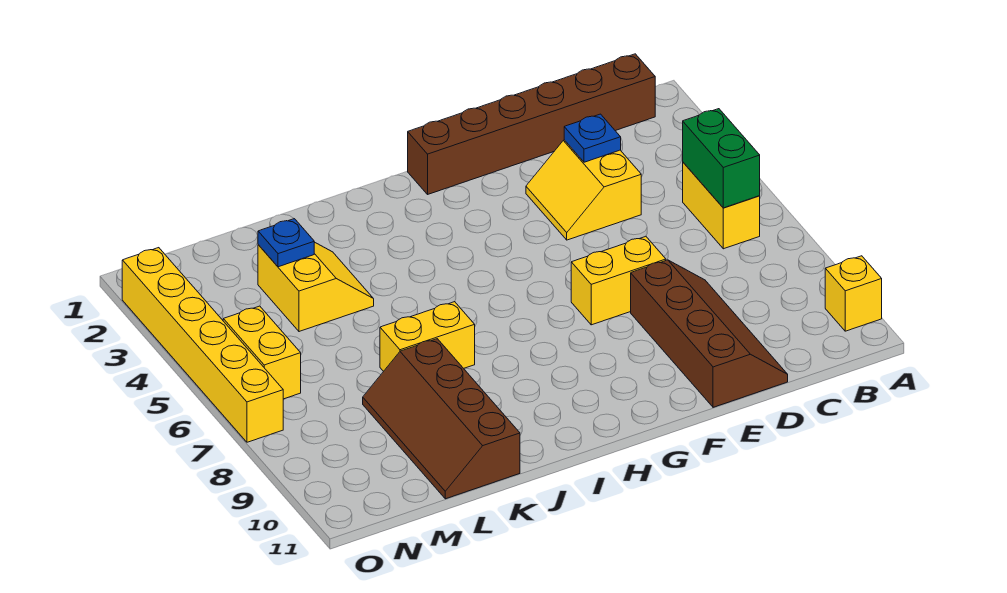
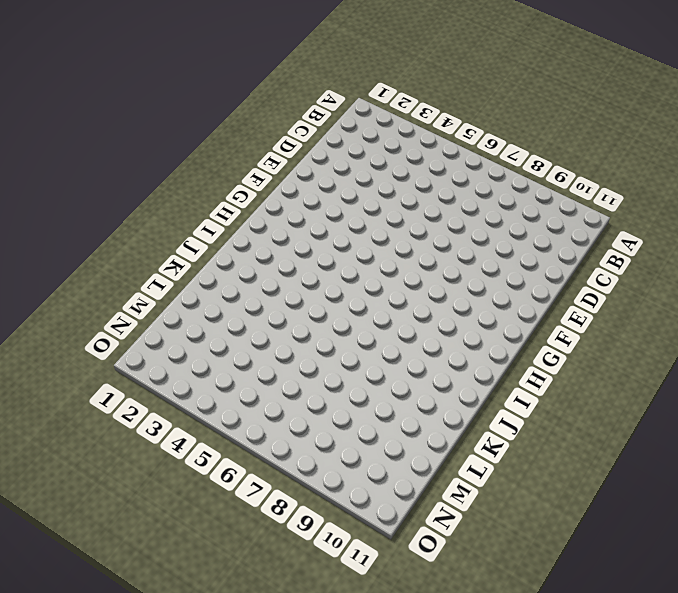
none -> yellow brick A10 level 1
none -> brown brick B1:G1 level 1
none -> yellow brick B5:B6 level 1

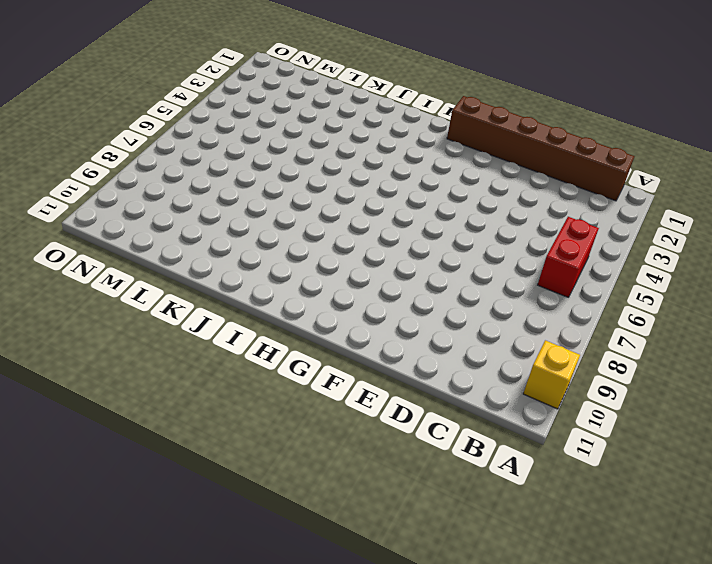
red brick B5:B6 level 1 -> yellow brick B5:B6 level 1
none -> yellow slope D3:E4 level 1 top D
none -> brown slope D8:E11 level 1 top E
none -> yellow brick E7:F7 level 1

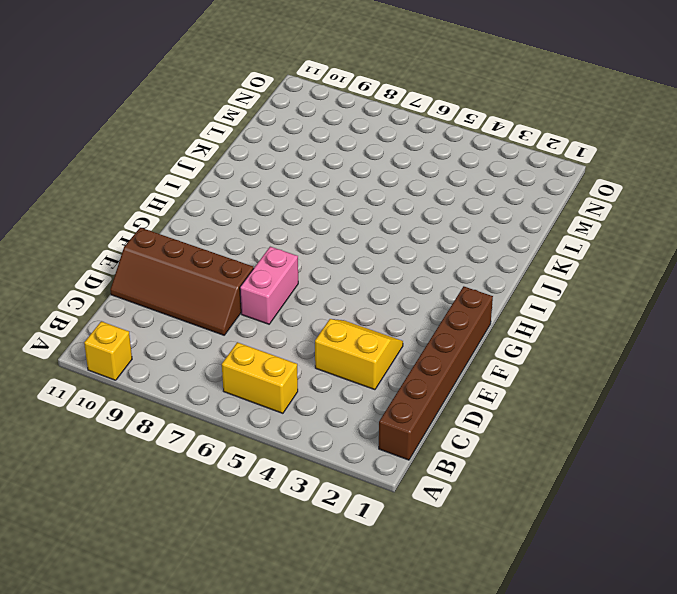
pink brick E7:F7 level 1 -> yellow brick E7:F7 level 1
none -> yellow brick J7:K7 level 1
none -> yellow slope K3:L4 level 1 top L
none -> brown slope K8:L11 level 1 top K

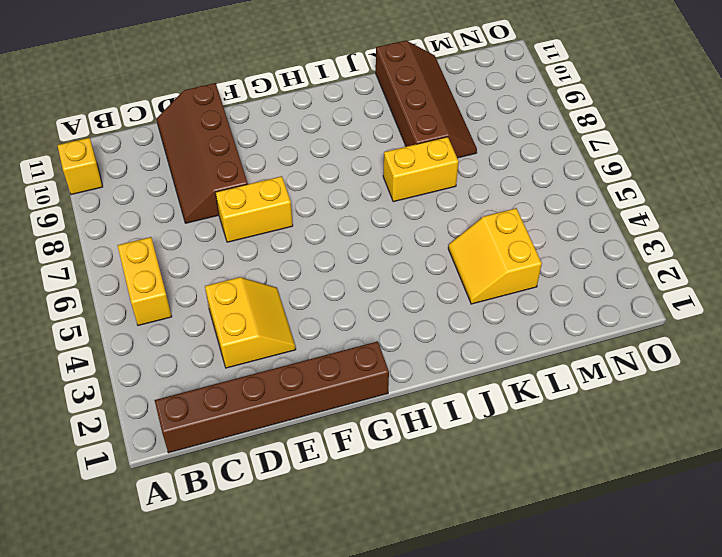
none -> yellow brick N5:N6 level 1
none -> yellow brick O2:O7 level 1
none -> green brick B5:B6 level 2

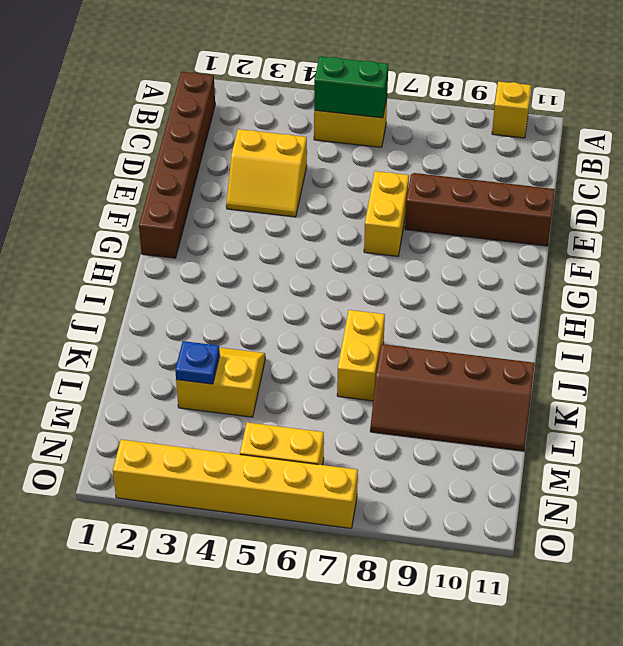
none -> blue plate D3 level 2

